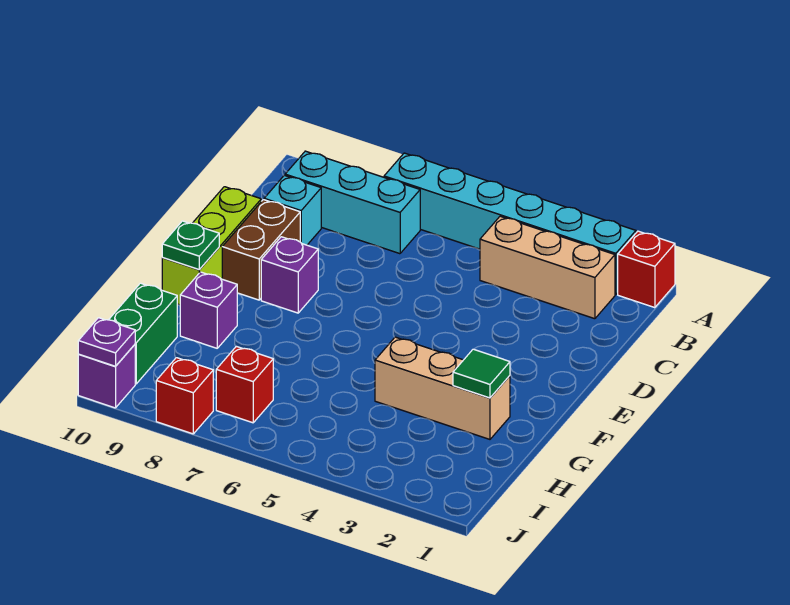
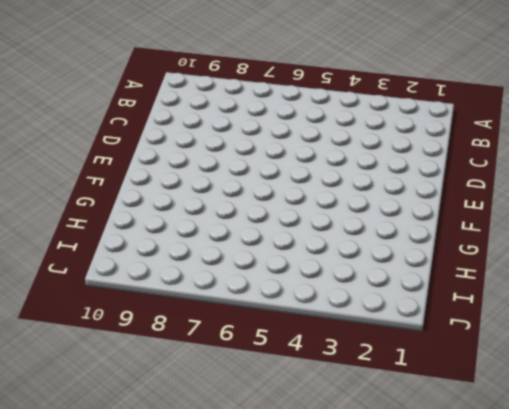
none -> red brick A1 level 1
none -> cyan brick A2:A7 level 1
none -> tan brick B2:B4 level 1

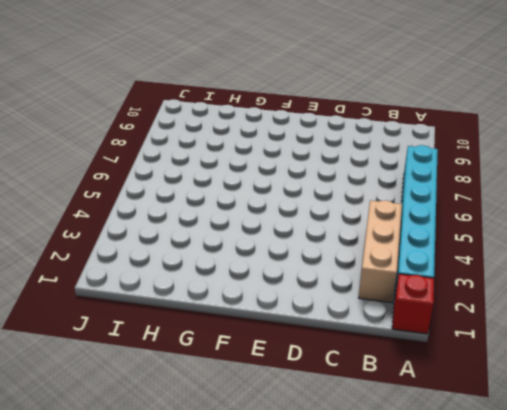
none -> cyan brick B7:B9 level 1
none -> cyan brick C9 level 1
none -> brown brick D9:E9 level 1

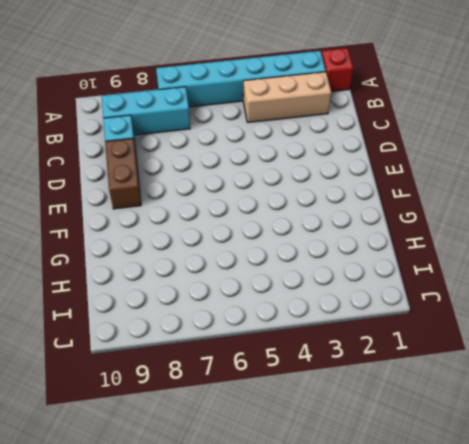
none -> lime brick D10:F10 level 1
none -> purple brick E8 level 1
none -> tan brick G2:G4 level 1

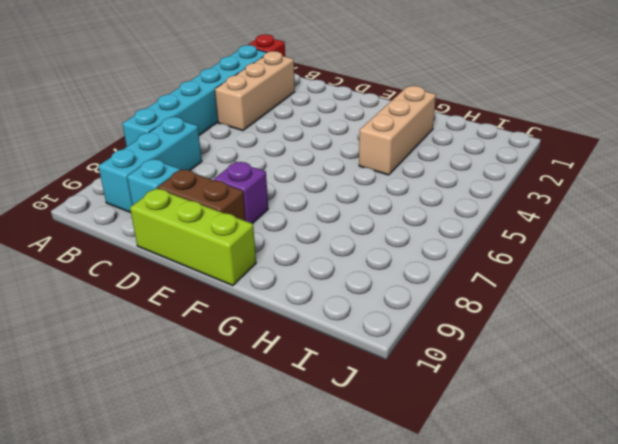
none -> purple brick G9 level 1
none -> green brick H10:I10 level 1
none -> red brick I7 level 1

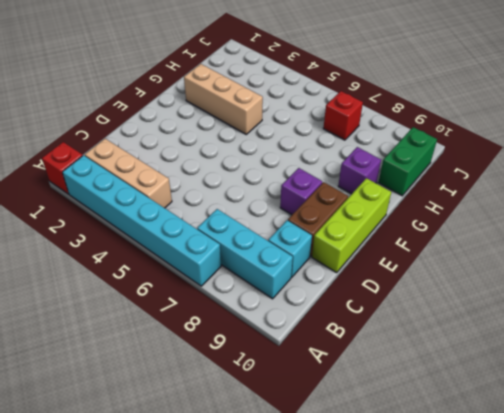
none -> red brick J8 level 1
none -> purple brick J10 level 1
none -> green plate F10 level 2

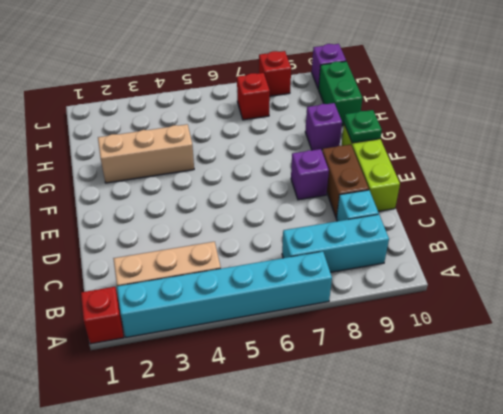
none -> green tile G2 level 2
none -> purple plate J10 level 2

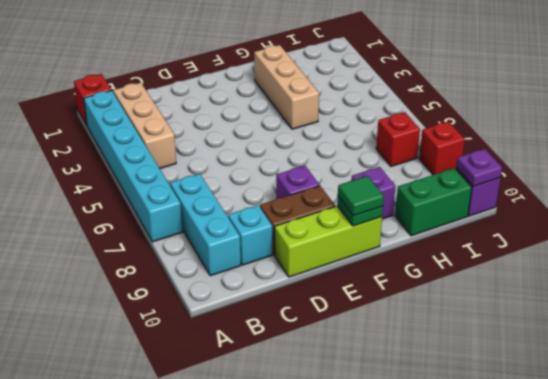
green tile F10 level 3 -> green tile G2 level 2

